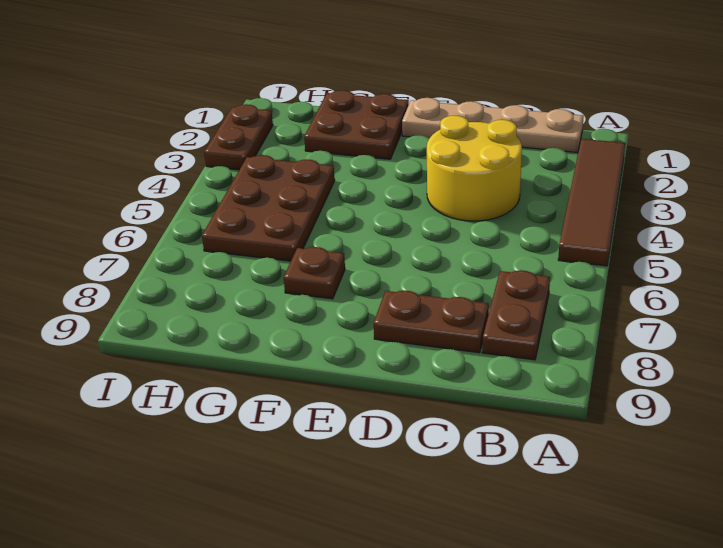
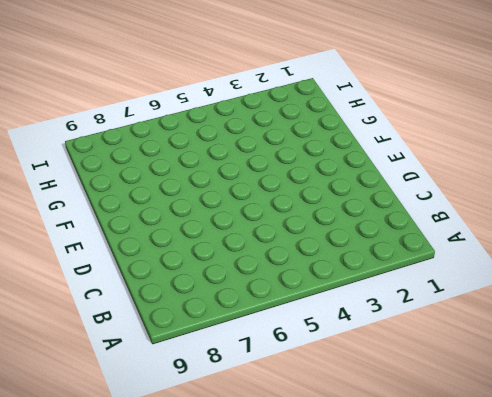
none -> brown tile A2:A5 level 1
none -> tan plate B1:E1 level 1

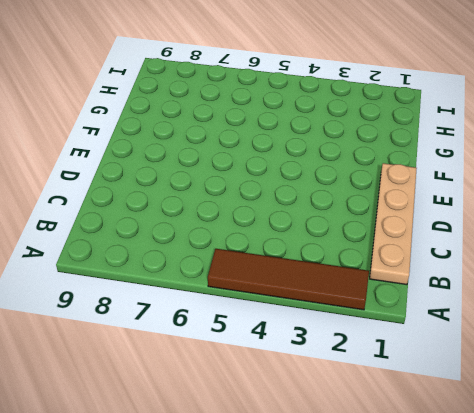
none -> brown plate B7:B8 level 1
none -> yellow round brick C3:D4 level 1

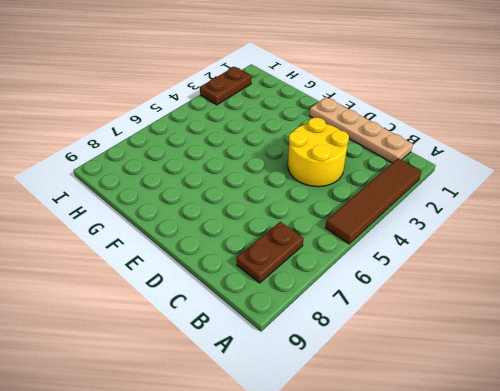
none -> brown plate C8:D8 level 1
none -> brown plate F1:G2 level 1

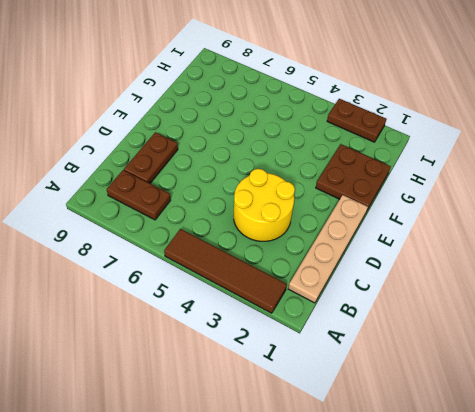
none -> brown plate F7 level 1
none -> brown plate G4:H6 level 1

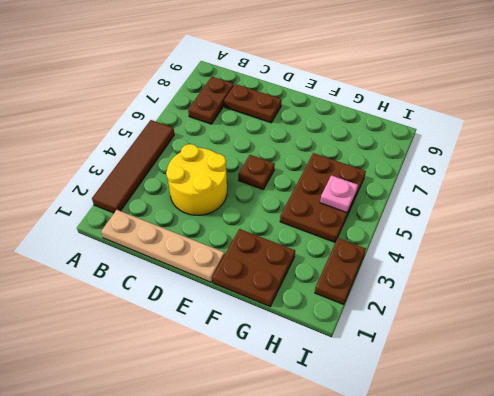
brown plate E5 level 1 -> brown plate F7 level 1
pink plate H5 level 2 -> none

